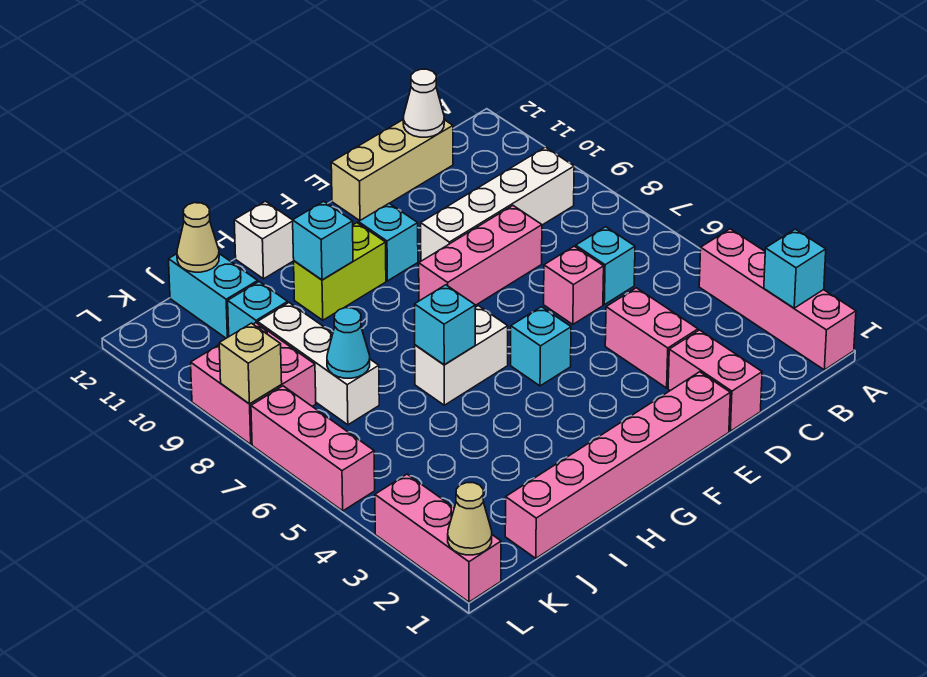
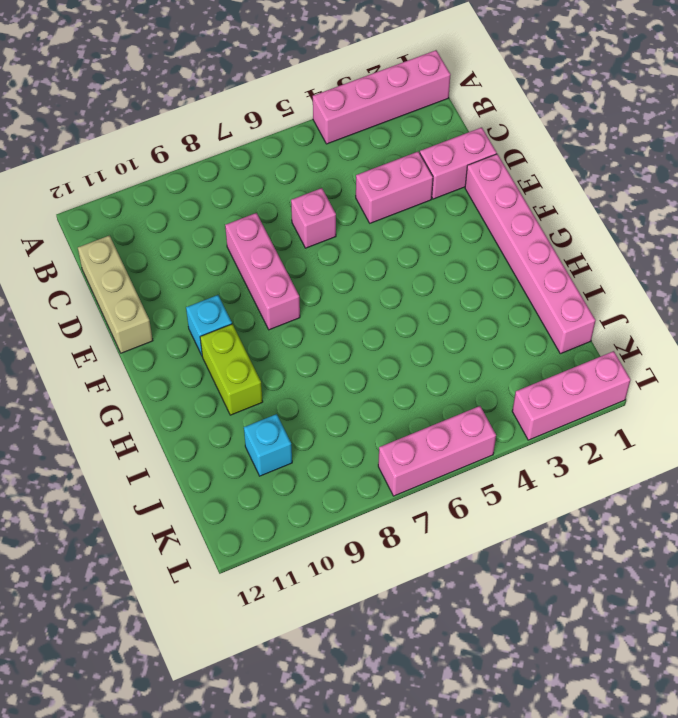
none -> white brick B9:E9 level 1
none -> cyan brick C6 level 1
none -> cyan brick F5 level 1

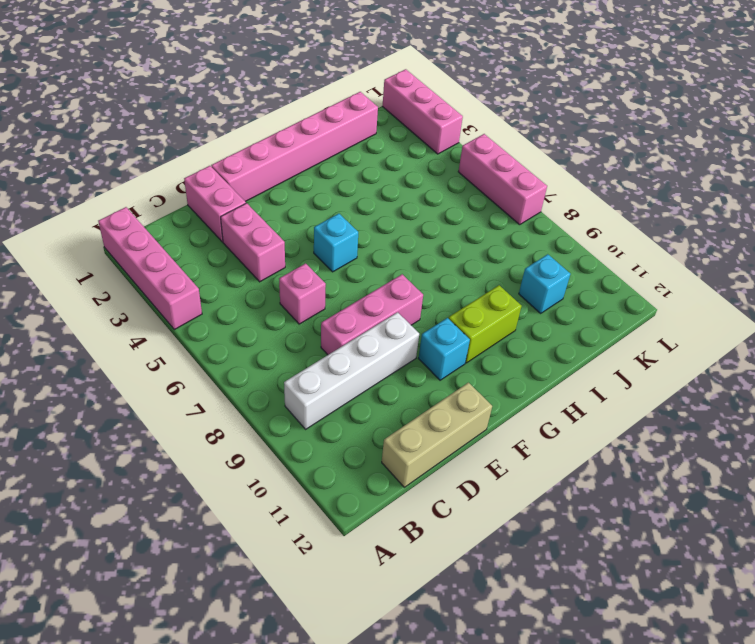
none -> cyan brick C6 level 1
none -> white brick G6:H6 level 1
none -> white brick H12 level 1

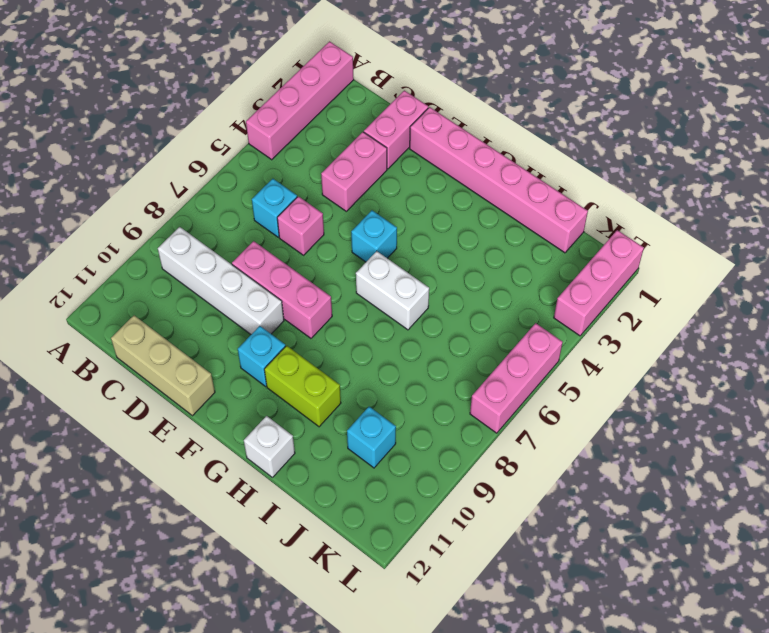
none -> white brick J7:J9 level 1
none -> cyan brick J11:J12 level 1
none -> pink brick K8:L9 level 1

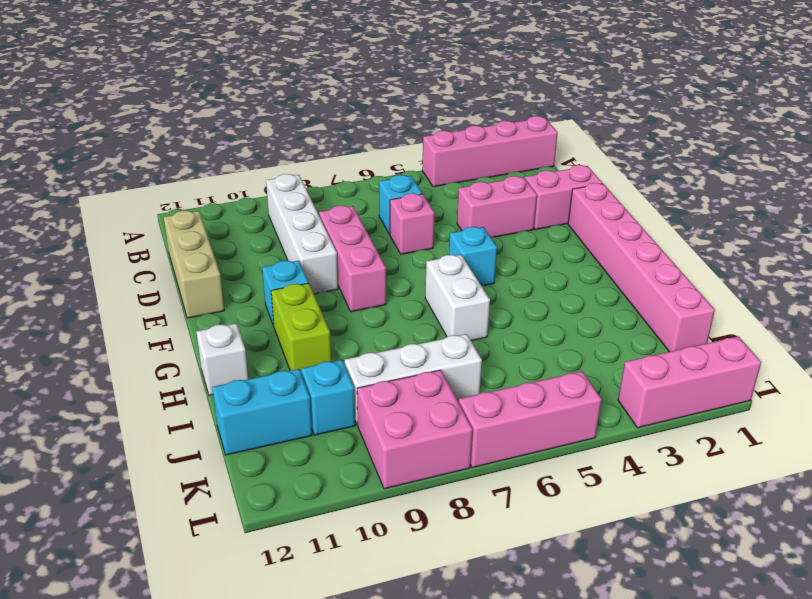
none -> cyan brick A2 level 2
none -> white cone C12 level 2
none -> cyan brick H6 level 2

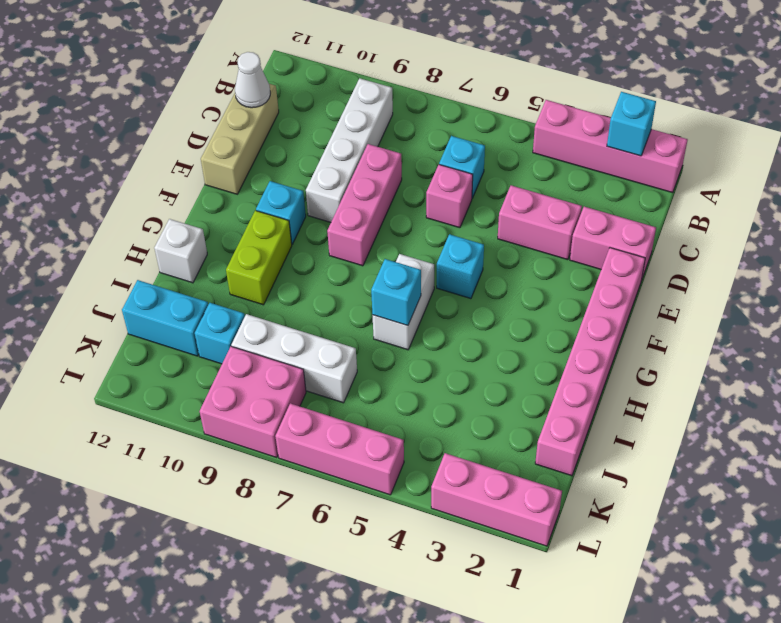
none -> cyan brick H10 level 2
none -> cyan cone J7 level 2
none -> tan cone J12 level 2

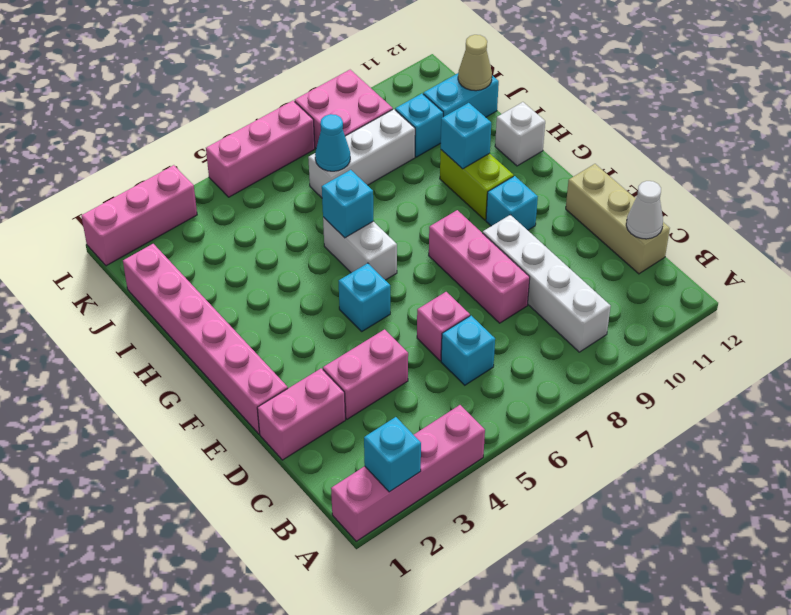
none -> tan cone L1 level 2
none -> tan brick L8 level 2

